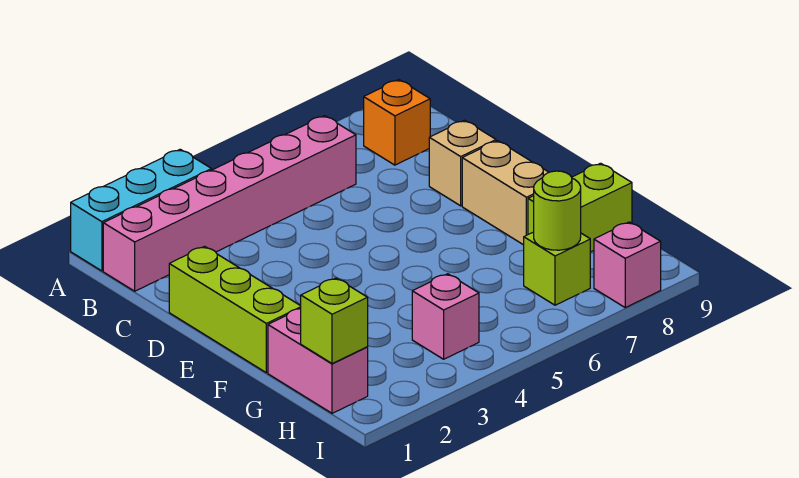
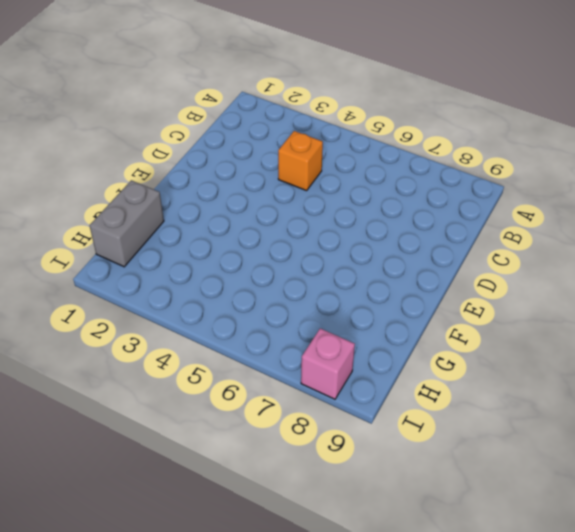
orange brick C4 level 1 -> orange brick B8 level 1
grey brick G1:H1 level 1 -> pink brick G1:H1 level 1
none -> cyan brick A1:A3 level 1
none -> pink brick B1:B6 level 1
none -> lime brick D1:F1 level 1

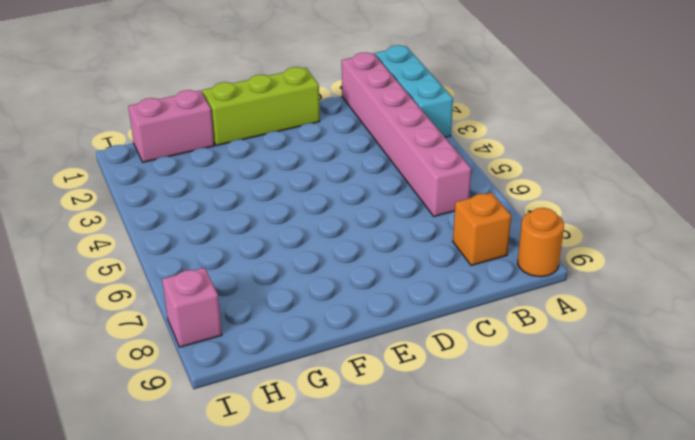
orange round brick A9 level 1 -> none
none -> tan brick D8 level 1
none -> tan brick E8:F8 level 1
none -> lime brick G8:G9 level 1

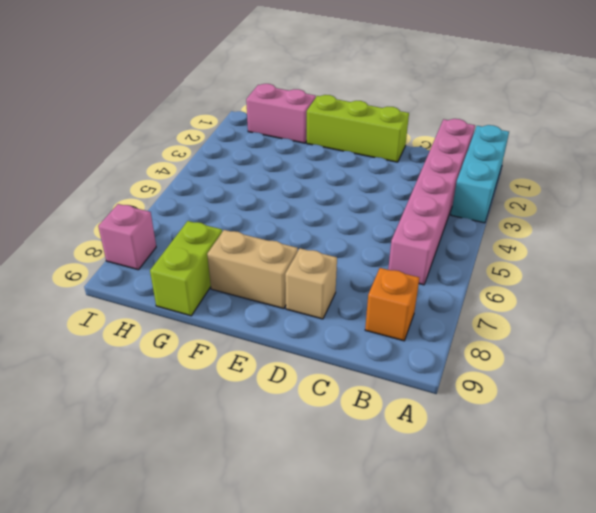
none -> pink brick H4 level 1
none -> lime brick H7 level 1
none -> lime brick H1 level 2

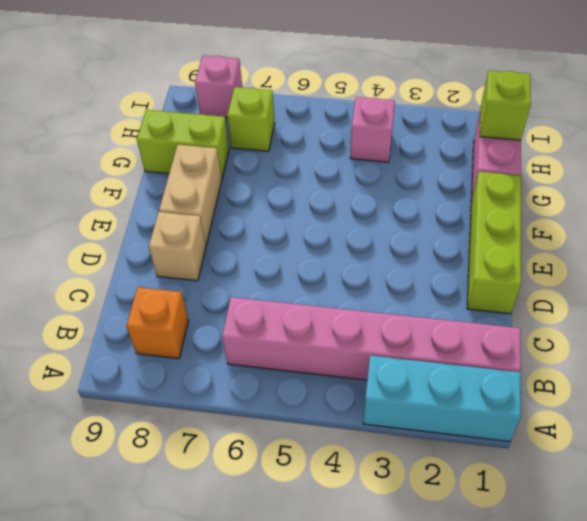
none -> lime round brick H7 level 2

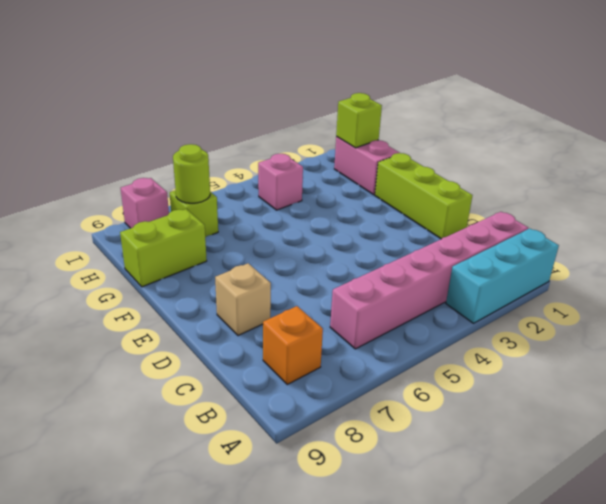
none -> tan brick E8:F8 level 1

